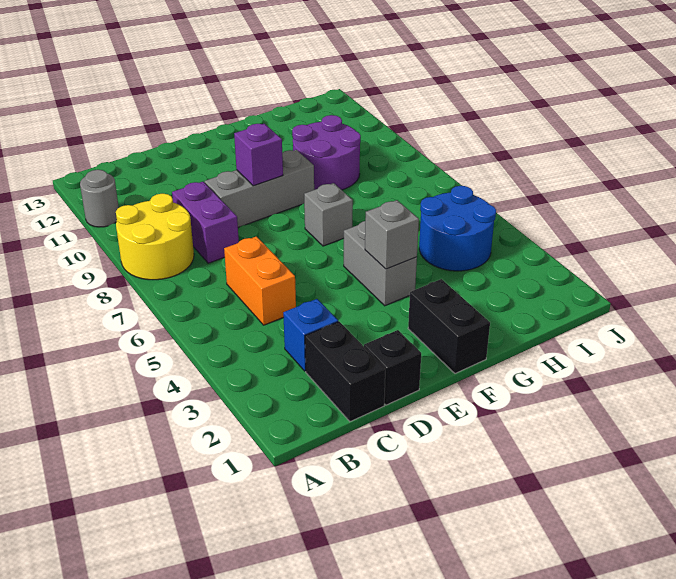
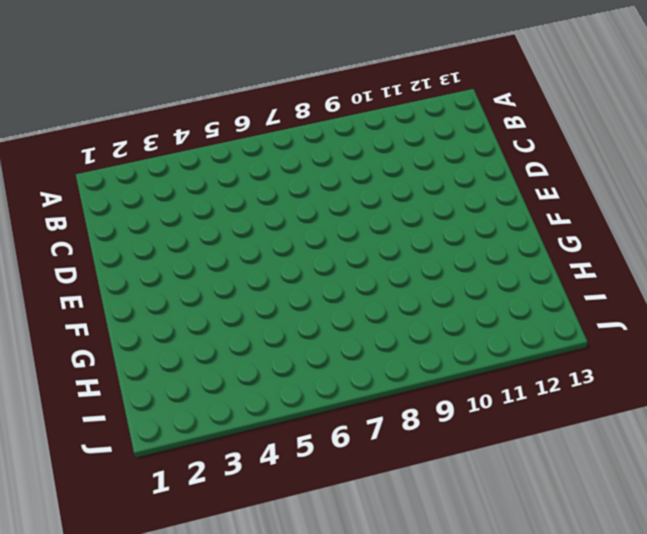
none -> yellow round brick A8:B9 level 1
none -> grey round brick A11 level 1
none -> black brick C1:C2 level 1

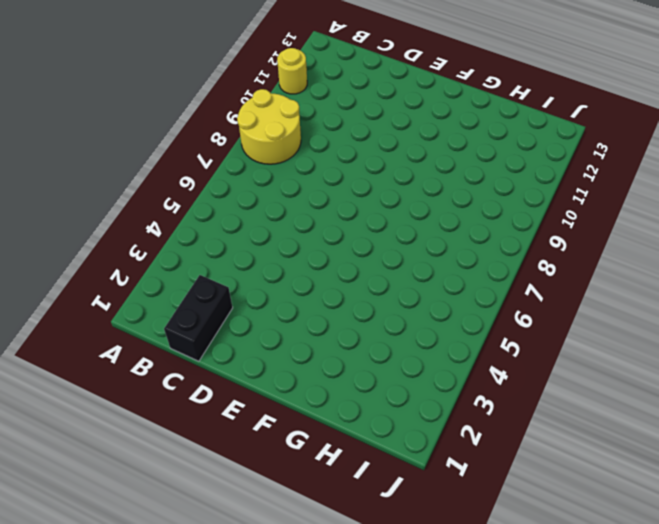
yellow round brick A11 level 1 -> grey round brick A11 level 1
none -> blue brick C3 level 1
none -> orange brick C5:C6 level 1
none -> purple brick C8:C9 level 1

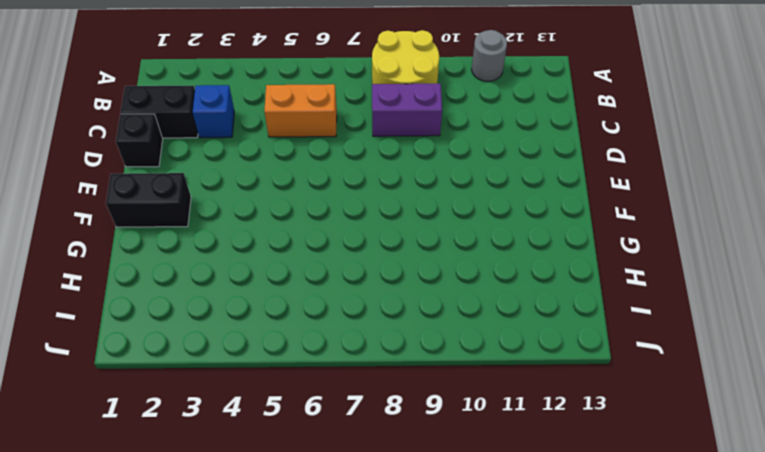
none -> grey brick D9:F9 level 1
none -> grey brick F4:F5 level 1
none -> grey brick F7 level 1

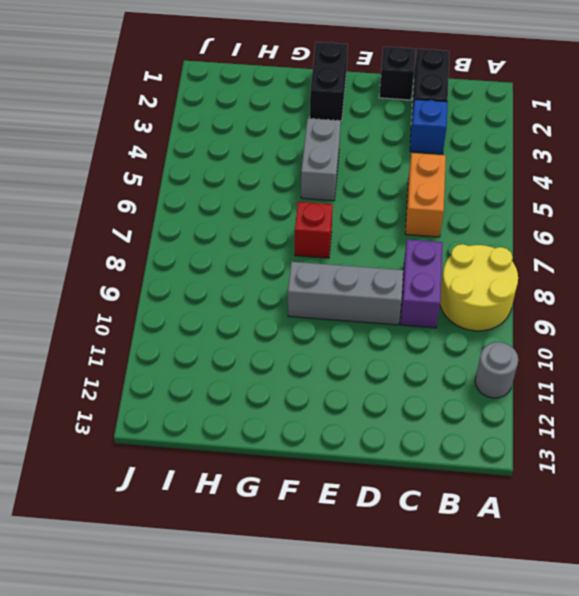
red brick F7 level 1 -> grey brick F7 level 1
none -> purple round brick G9:H10 level 1
none -> blue round brick H4:I5 level 1
none -> purple brick E9 level 2

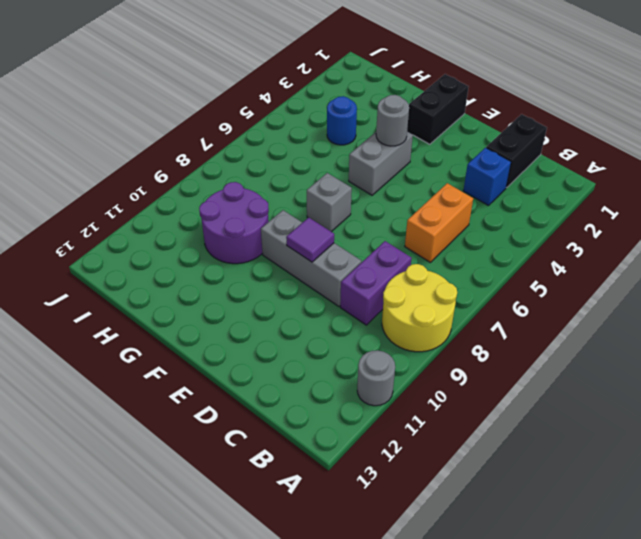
purple tile E9 level 2 -> purple brick E9 level 2
grey round brick F4 level 2 -> grey brick F4 level 2
blue round brick H4 level 1 -> blue round brick H4:I5 level 1
none -> black brick D1 level 1

